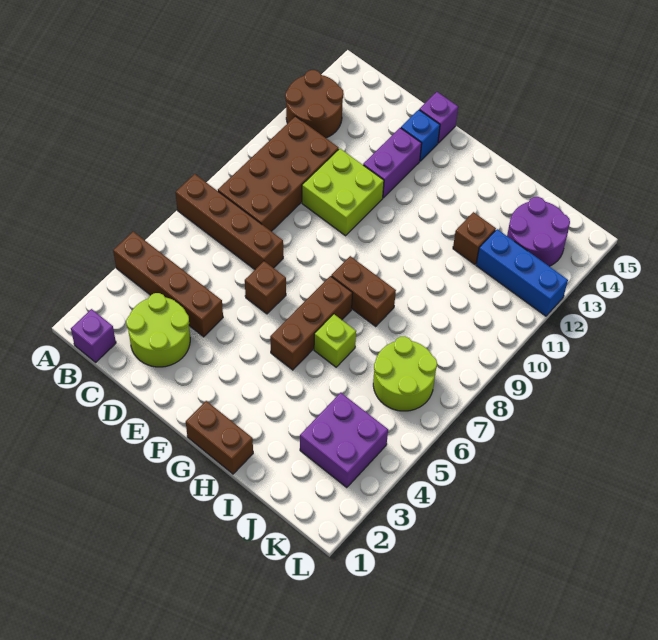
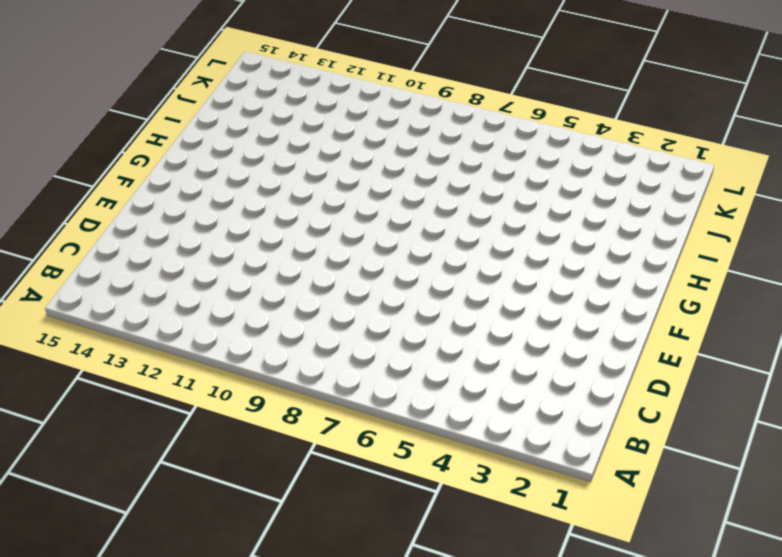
none -> brown brick A4:D4 level 1
none -> brown brick A7:D7 level 1
none -> brown round brick A12:B13 level 1

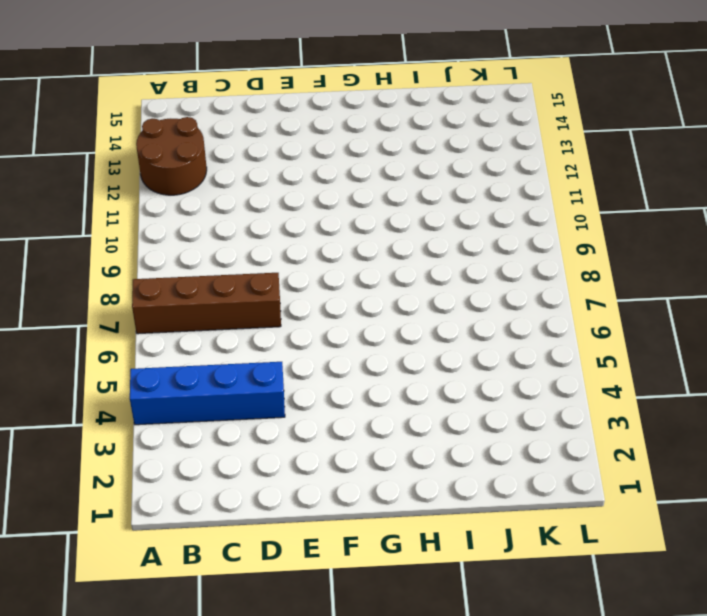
blue brick A4:D4 level 1 -> brown brick A4:D4 level 1
none -> purple brick B1 level 1
none -> brown brick B8:C11 level 1
none -> lime round brick C2:D3 level 1

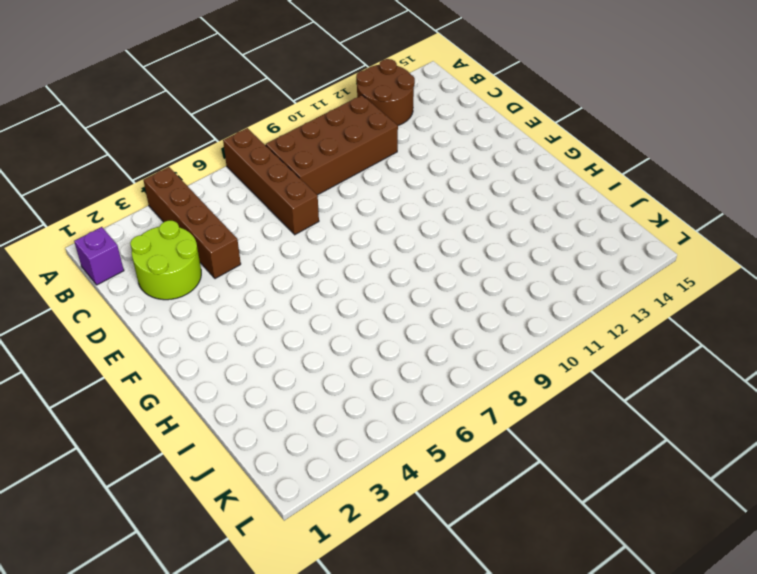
none -> lime brick D10:E11 level 1
none -> brown brick E6 level 1
none -> purple brick E12:E13 level 1

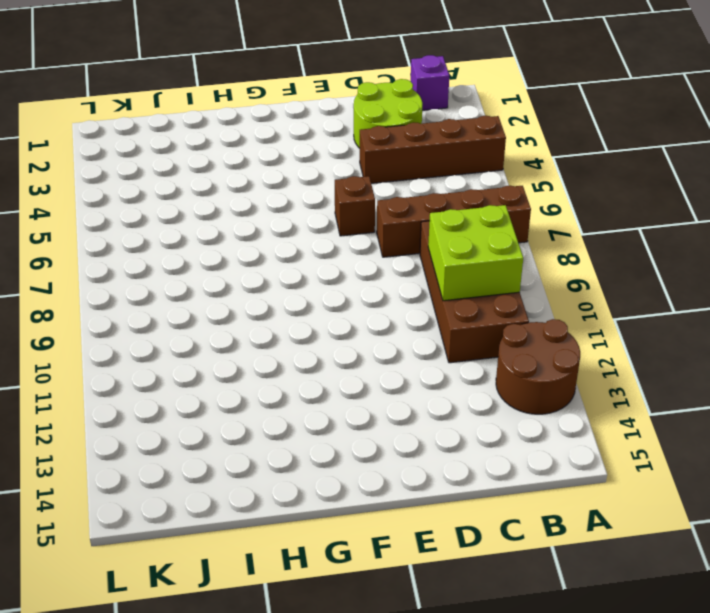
lime brick B9:C10 level 2 -> lime brick D10:E11 level 1
none -> purple brick E12:E13 level 1
none -> blue brick E14 level 1
none -> purple brick E15 level 1

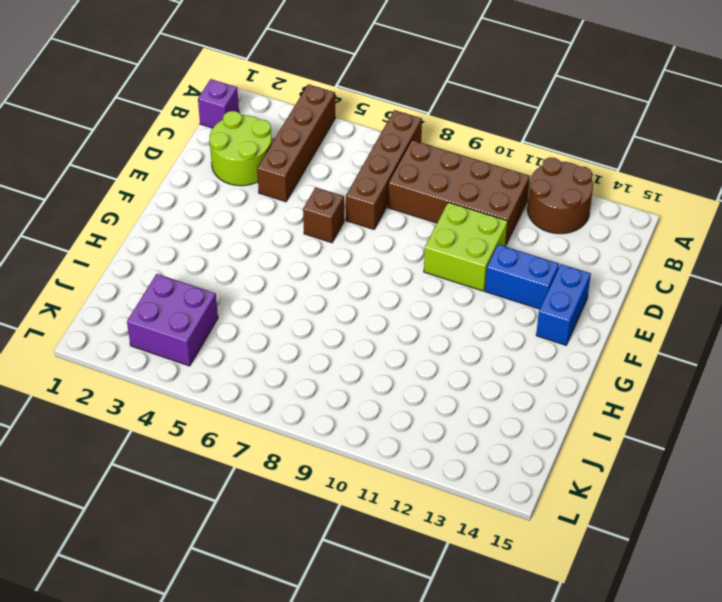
blue brick E12:E13 level 1 -> purple brick E12:E13 level 1
blue brick E14:F14 level 1 -> blue brick E14 level 1
none -> purple brick E15 level 1
none -> brown brick G1:H1 level 1
none -> brown brick G5:G7 level 1

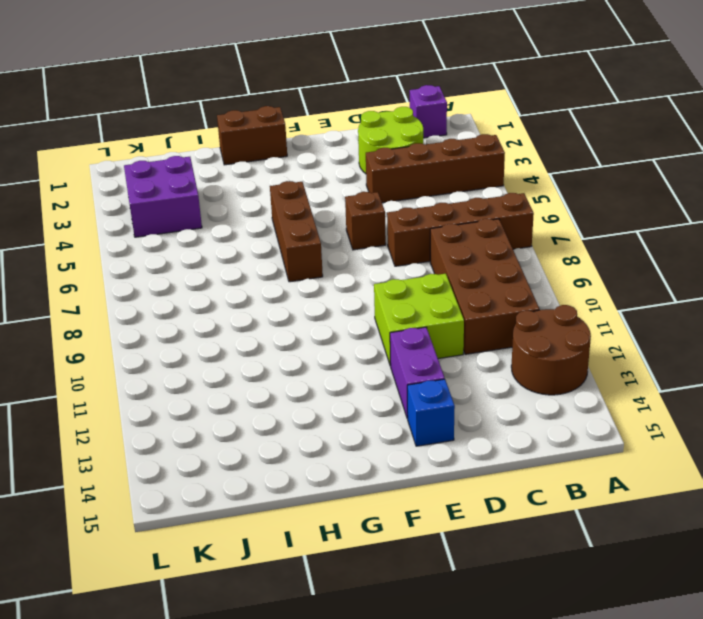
none -> purple brick E15 level 1
none -> brown brick G8:H8 level 1
none -> lime brick H6 level 1

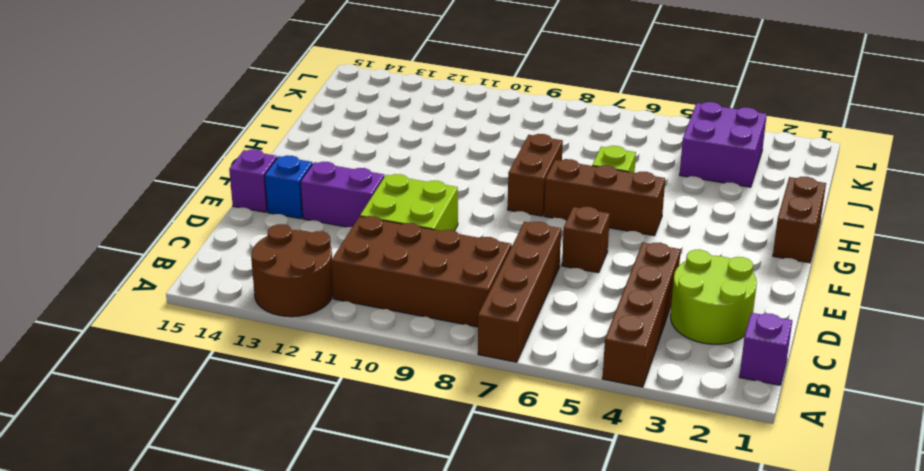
none -> brown brick I12 level 1
none -> lime round brick J6:K7 level 1
none -> blue brick J12:L12 level 1

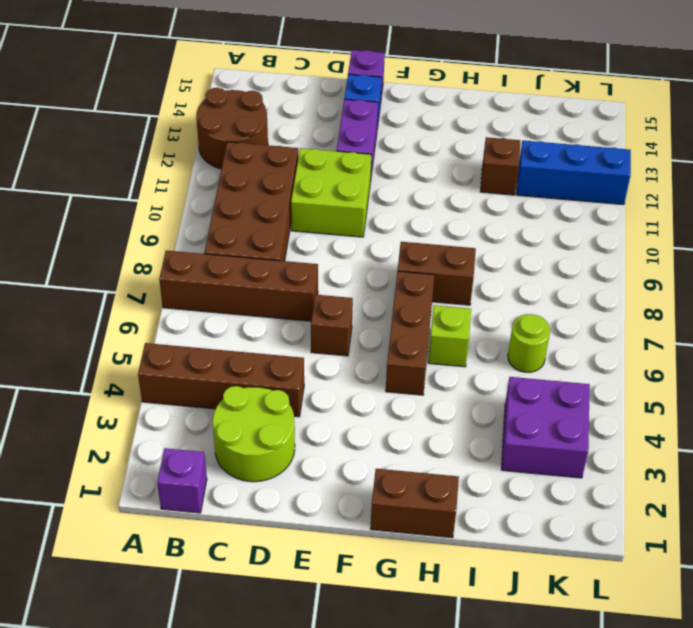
lime round brick J6 level 1 -> lime round brick J6:K7 level 1
none -> purple round brick J13:K14 level 1

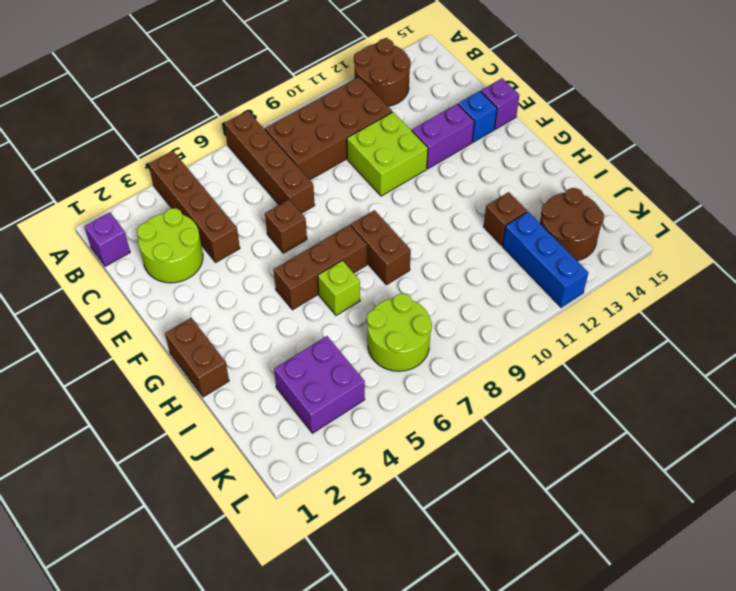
brown round brick J13:K14 level 1 -> purple round brick J13:K14 level 1

